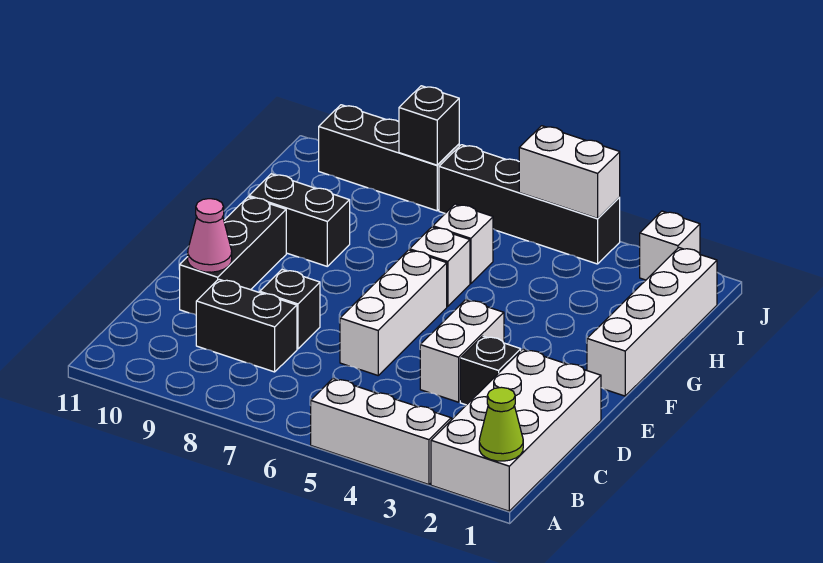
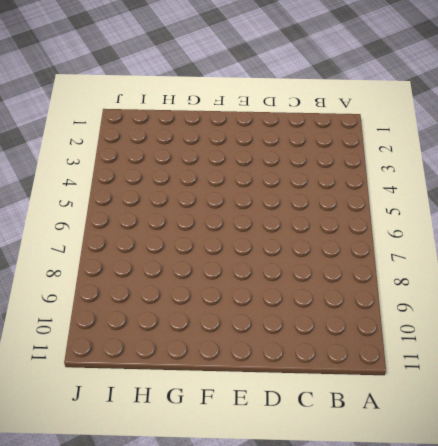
none -> white brick A1:D2 level 1
none -> white brick A3:A5 level 1
none -> black brick C8:C9 level 1

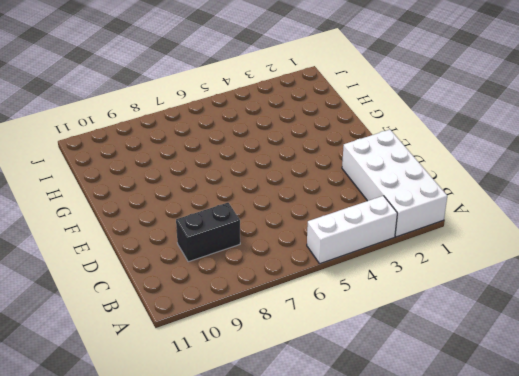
none -> black brick D3 level 1
none -> white brick D4:E4 level 1
none -> white brick D6:F6 level 1

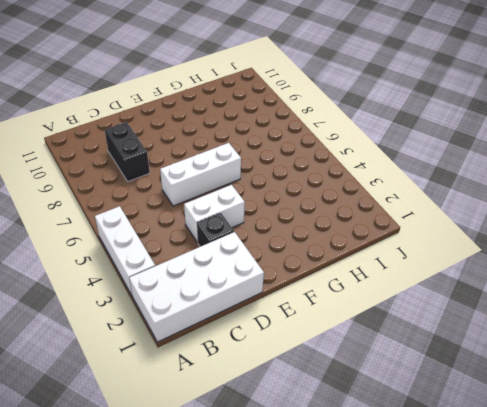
none -> black brick D8 level 1
none -> black brick D10:F10 level 1
none -> white brick F1:I1 level 1

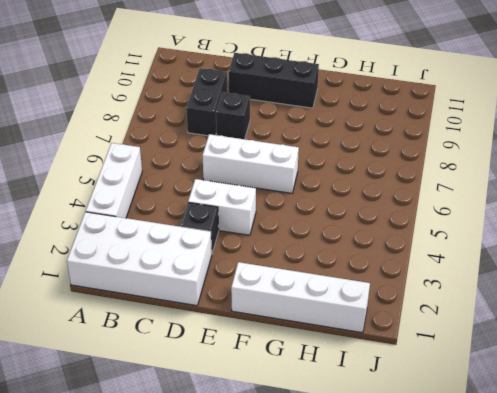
none -> white brick G6 level 1
none -> black brick G9:G10 level 1
none -> white brick H6 level 1

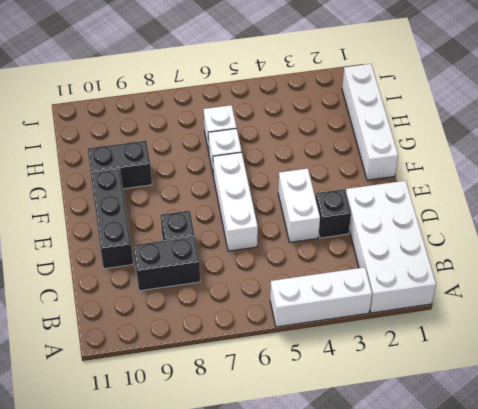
none -> white brick J2 level 1
none -> black brick J4:J7 level 1
none -> black brick J8:J10 level 1

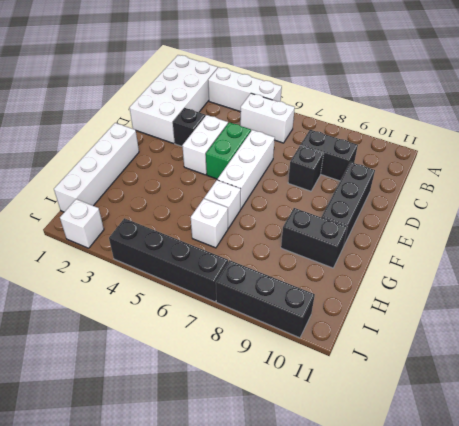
white brick B5:B6 level 1 -> white brick J4:J5 level 2
green brick D5:E5 level 1 -> none
none -> lime cone A1 level 2
none -> pink cone D10 level 2
none -> black brick J8 level 2

